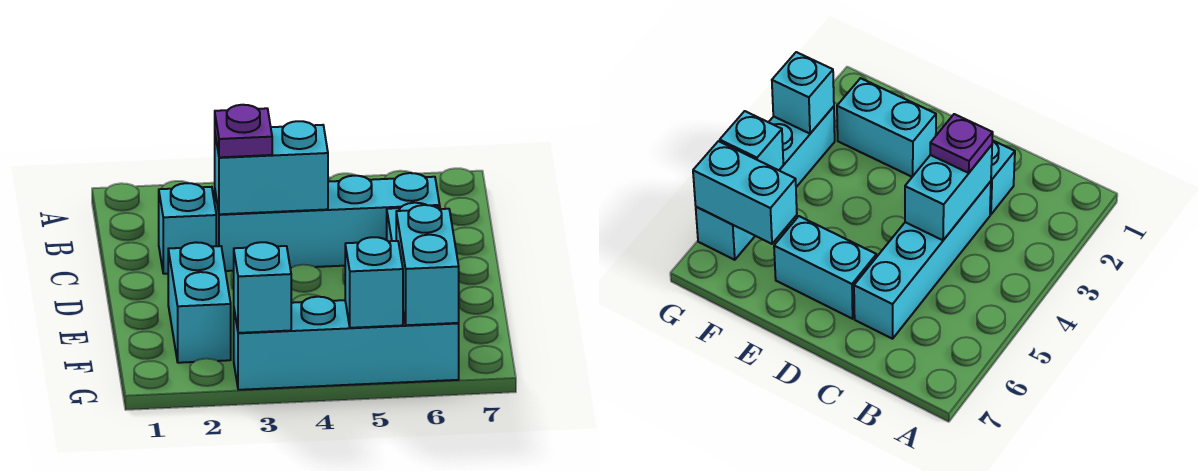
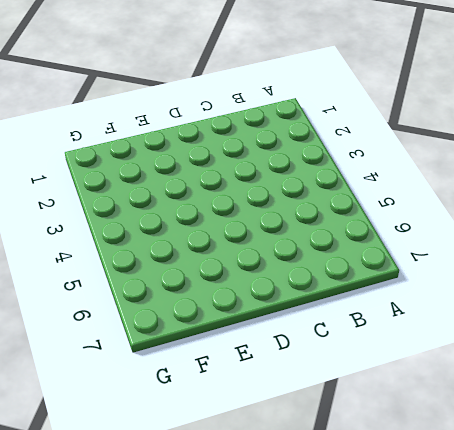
none -> cyan brick C2 level 1
none -> cyan brick C3:C6 level 1

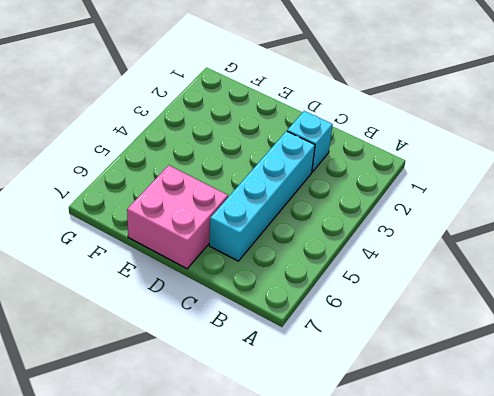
pink brick D6:E7 level 1 -> cyan brick D6:E6 level 1
none -> cyan brick E2:F2 level 1
none -> cyan brick G3:G6 level 1

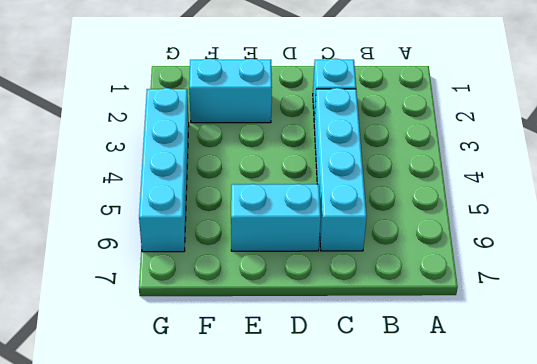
none -> cyan brick C3:C4 level 2
none -> cyan brick F6:G6 level 2

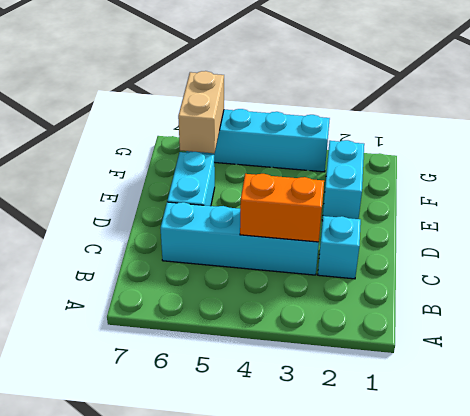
orange brick C3:C4 level 2 -> cyan brick C3:C4 level 2
tan brick F6:G6 level 2 -> cyan brick F6:G6 level 2
none -> cyan brick G3 level 2
none -> cyan brick G5 level 2

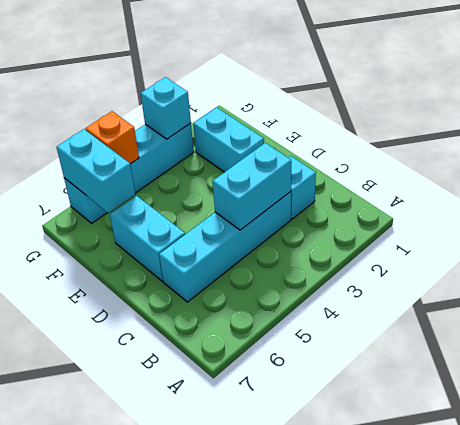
orange brick G5 level 2 -> cyan brick G5 level 2
none -> purple plate C3 level 3

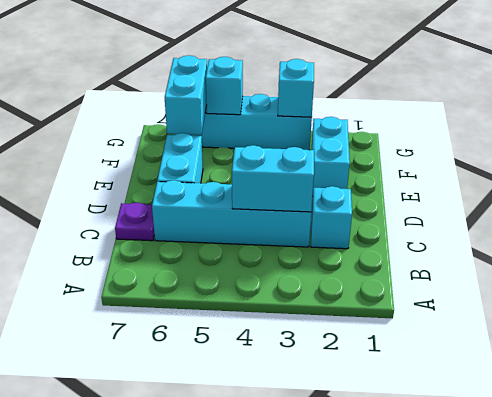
purple plate C7 level 1 -> purple plate C3 level 3

